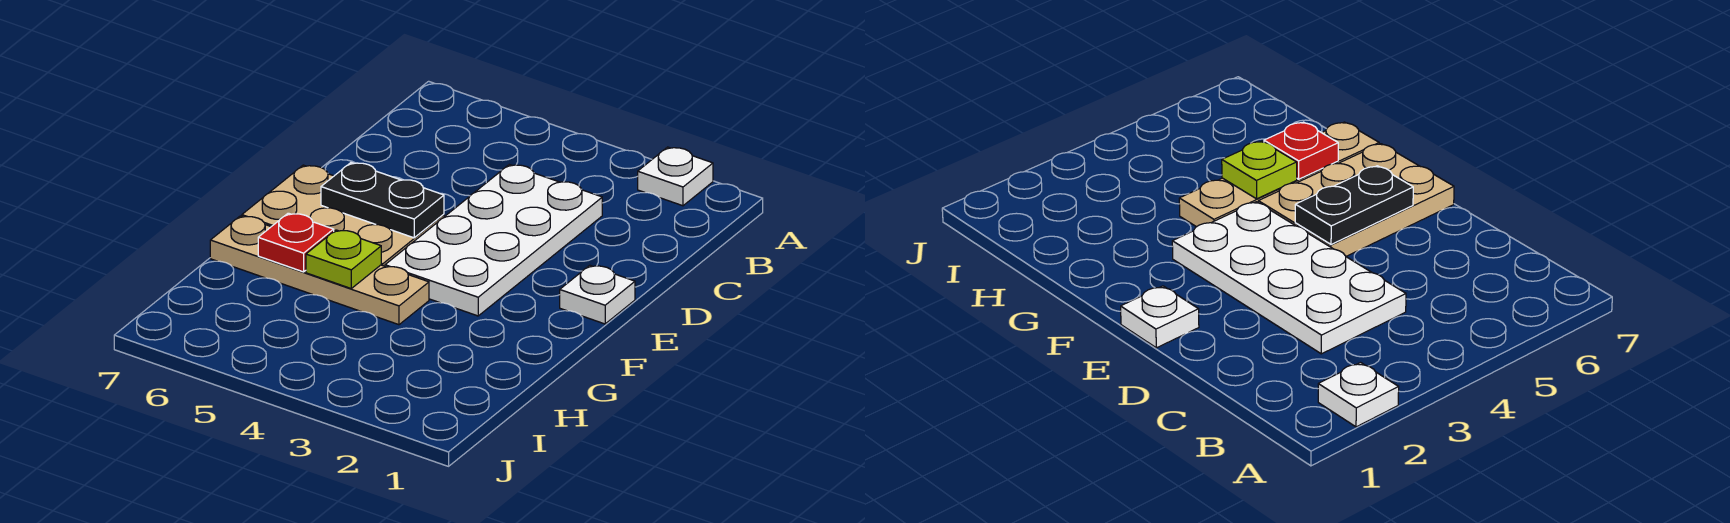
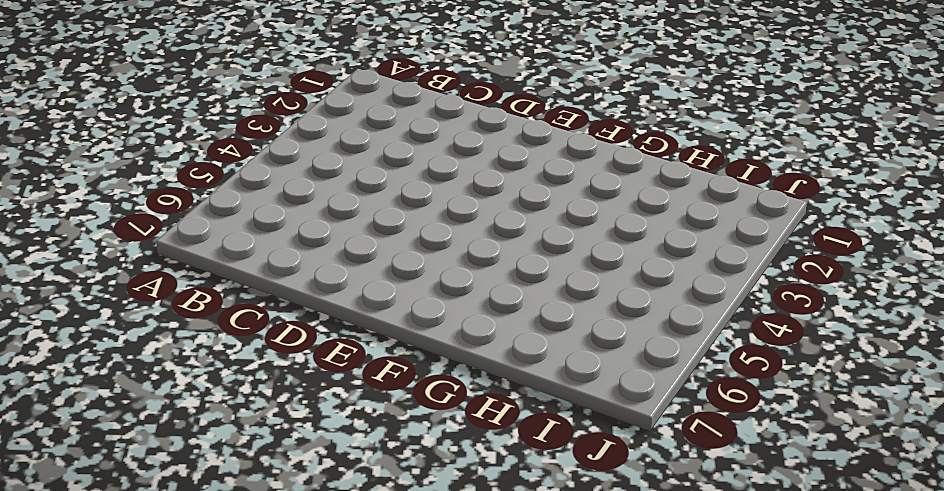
none -> white plate A2 level 1
none -> white plate C3:F4 level 1

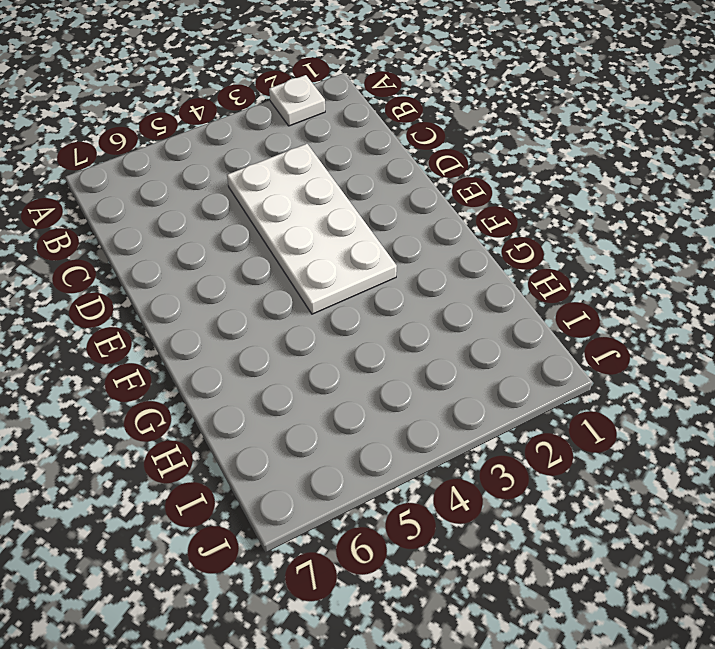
none -> white plate E1 level 1
none -> tan plate E5:F7 level 1

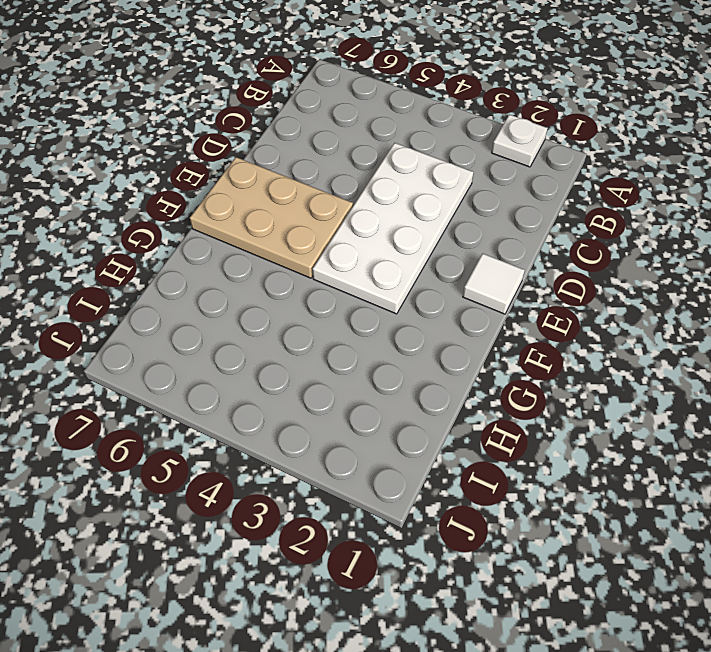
white tile E1 level 1 -> white plate E1 level 1
none -> tan plate G4:G7 level 1
none -> black plate E5:E6 level 2

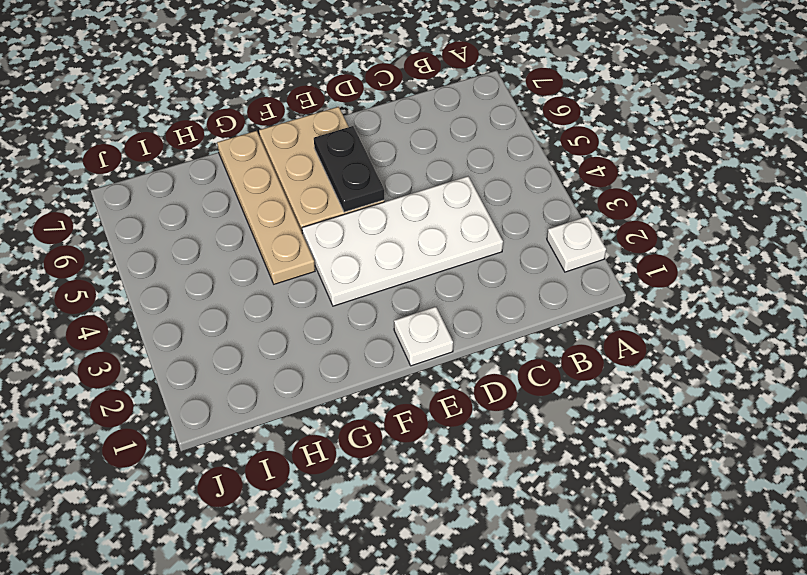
none -> lime plate G5 level 2
none -> red plate G6 level 2

